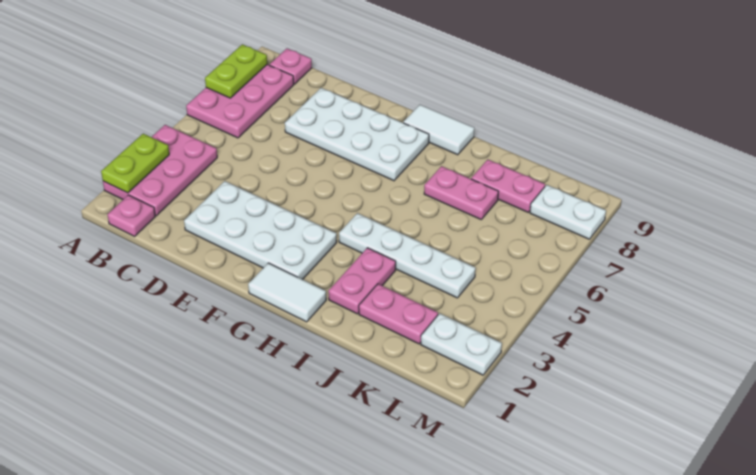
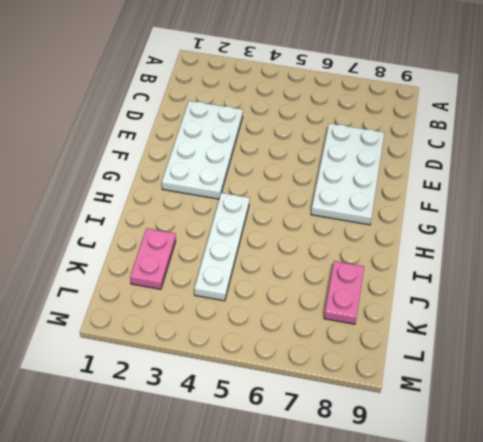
none -> pink plate A2:B4 level 1
none -> pink plate A6:B8 level 1
none -> pink plate B1 level 1

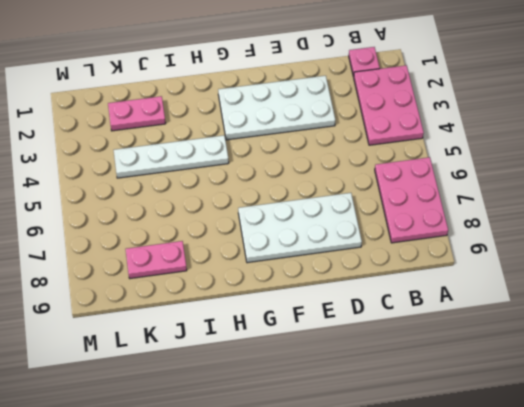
none -> pink plate B9 level 1
none -> white tile G1:H1 level 1
none -> white tile G9:H9 level 1

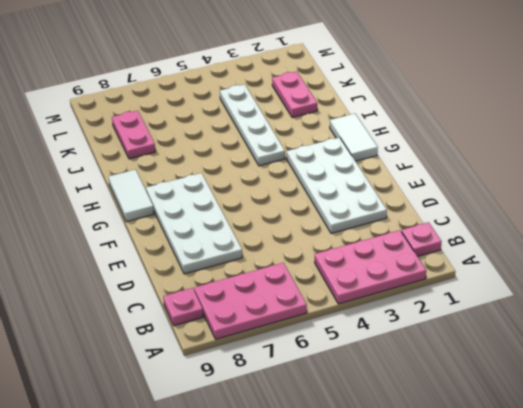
none -> pink plate I2:I3 level 1
none -> pink plate I7:J7 level 1
none -> white plate L2:M2 level 1

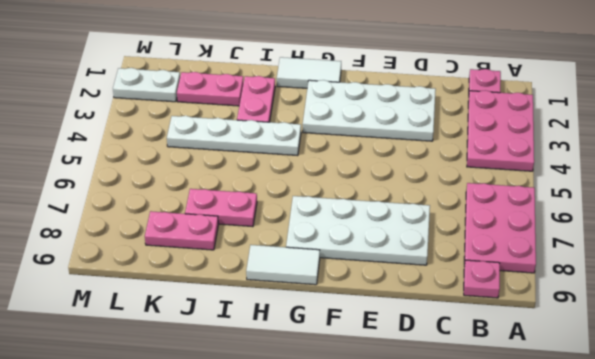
none -> white plate L8:M8 level 1
none -> lime plate A2:A3 level 2
none -> lime plate A7:A8 level 2

